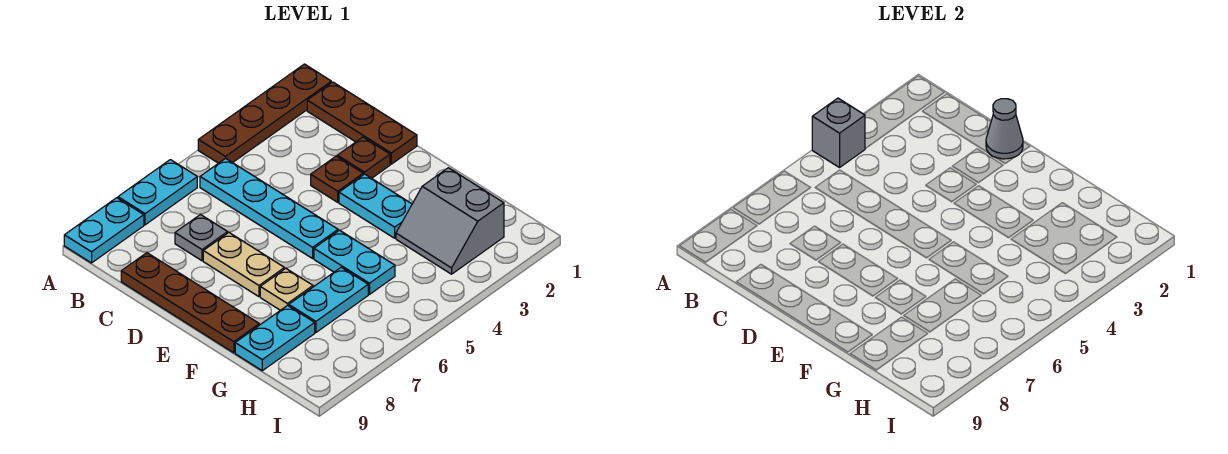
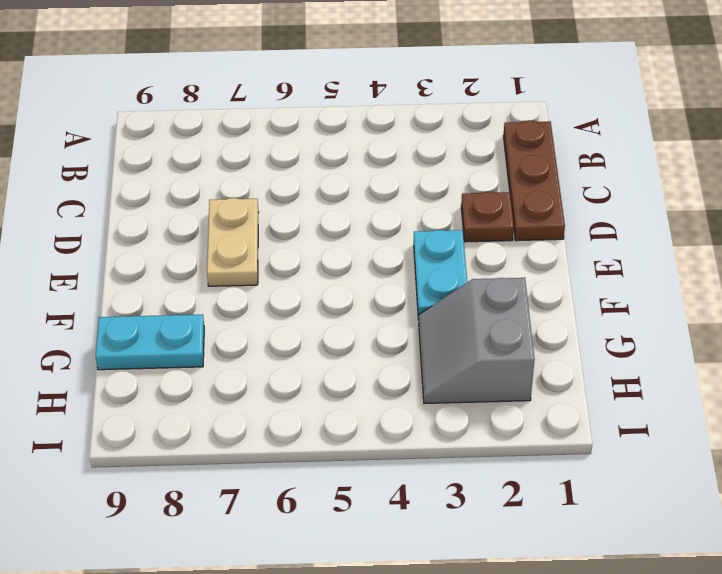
none -> brown plate A1:A4 level 1
none -> cyan plate A6:A7 level 1
none -> cyan plate A8:A9 level 1

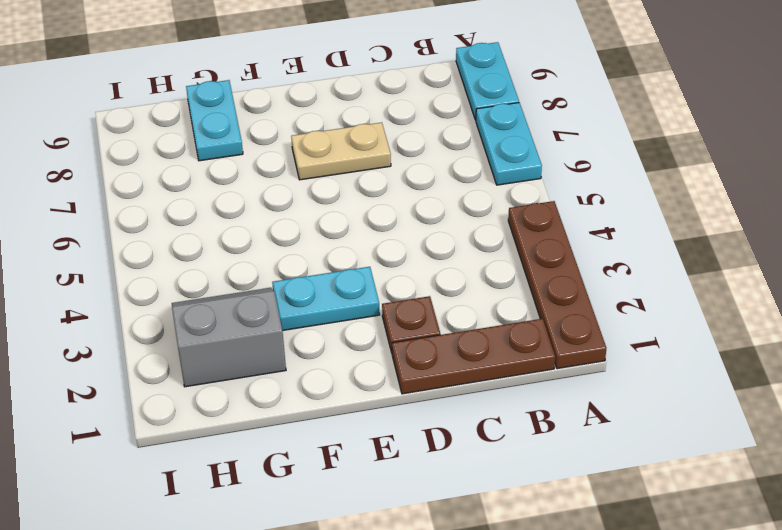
none -> cyan plate B5:E5 level 1
none -> grey plate C7 level 1
none -> brown plate C9:F9 level 1

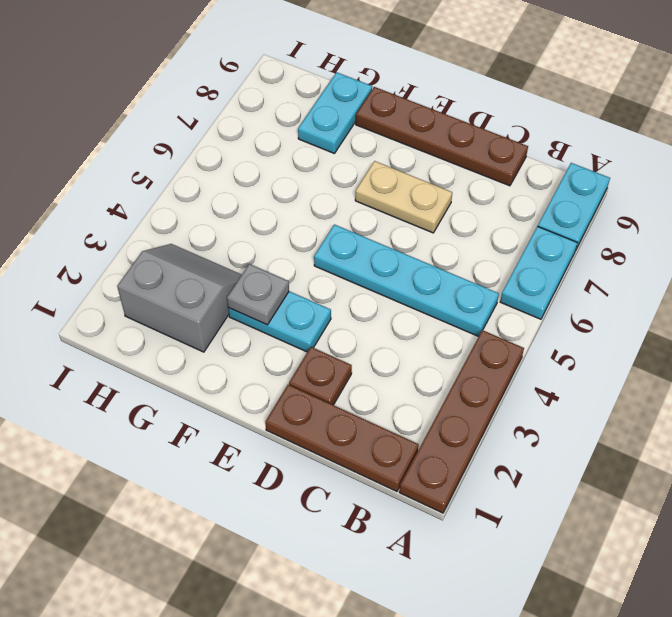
grey plate F3 level 2 -> grey plate C7 level 1
none -> brown plate D3 level 1
none -> cyan plate F5:G5 level 1
none -> tan plate F7 level 1

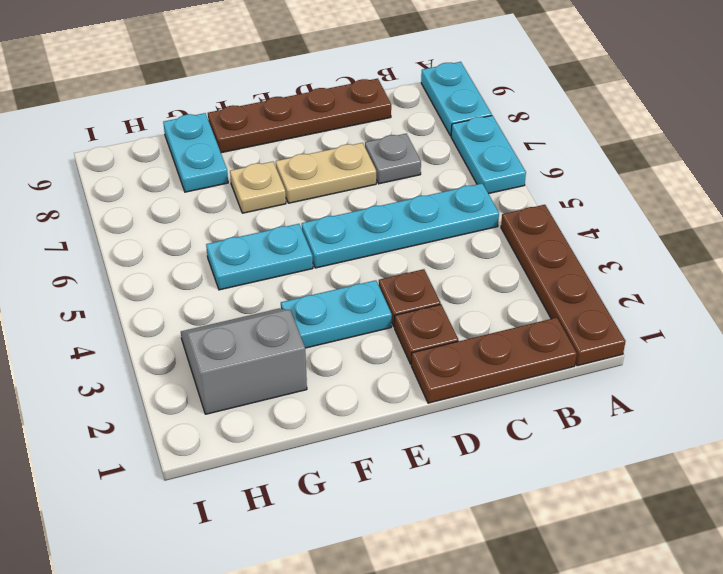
none -> cyan plate G6:G7 level 1
none -> grey brick A4 level 2
none -> grey cone D1 level 2

